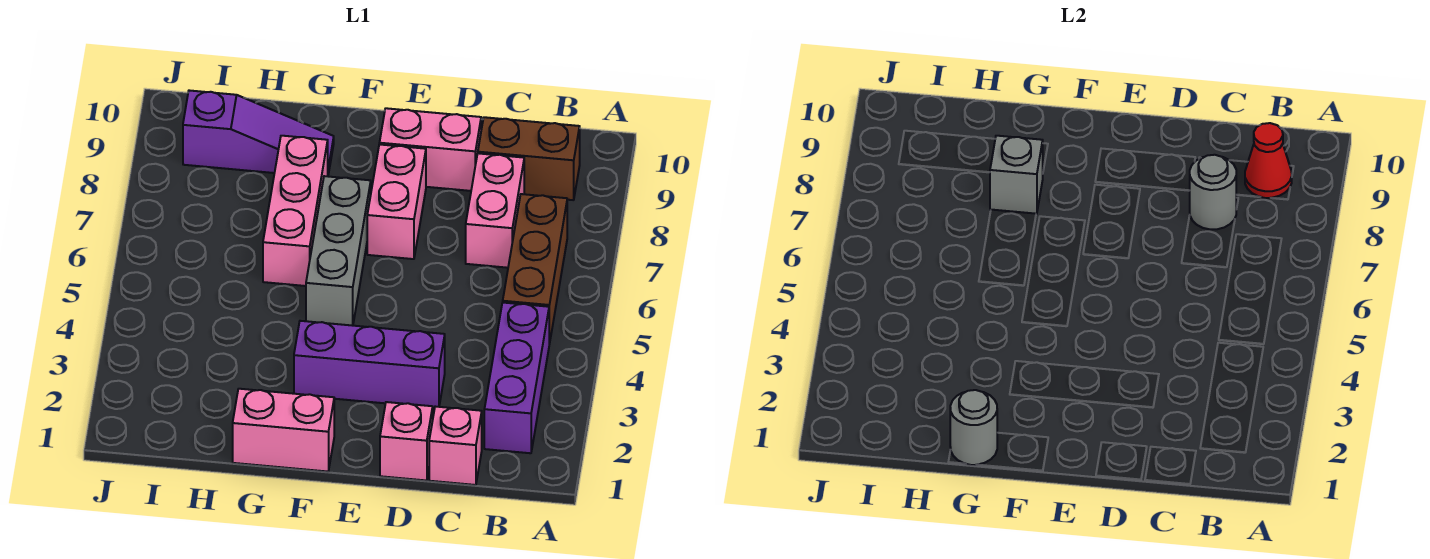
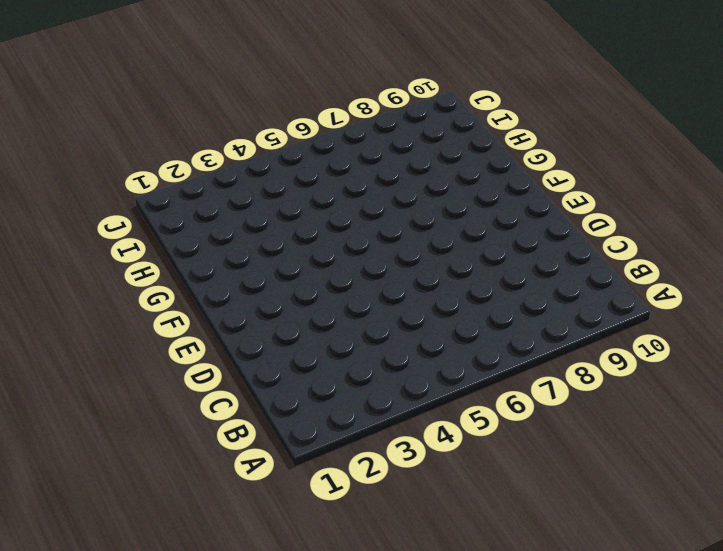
none -> purple brick B2:B4 level 1
none -> brown brick B5:B7 level 1
none -> brown brick B9:C9 level 1

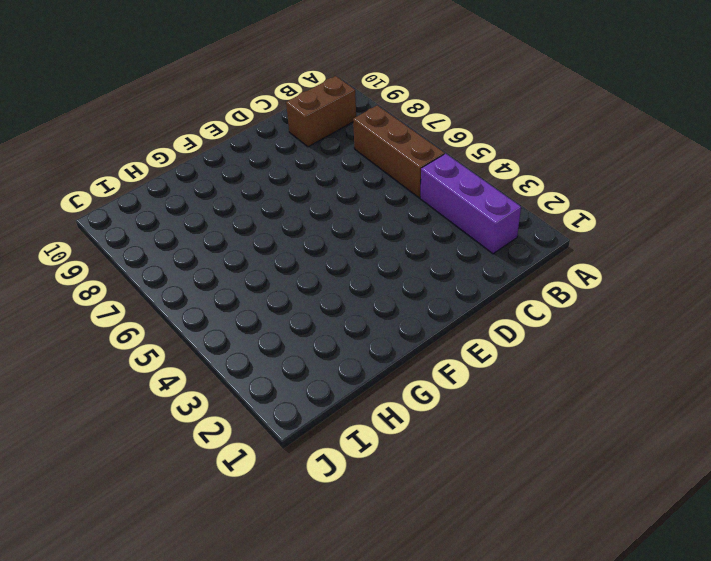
none -> pink brick C1 level 1
none -> pink brick C7:C8 level 1
none -> pink brick D1 level 1

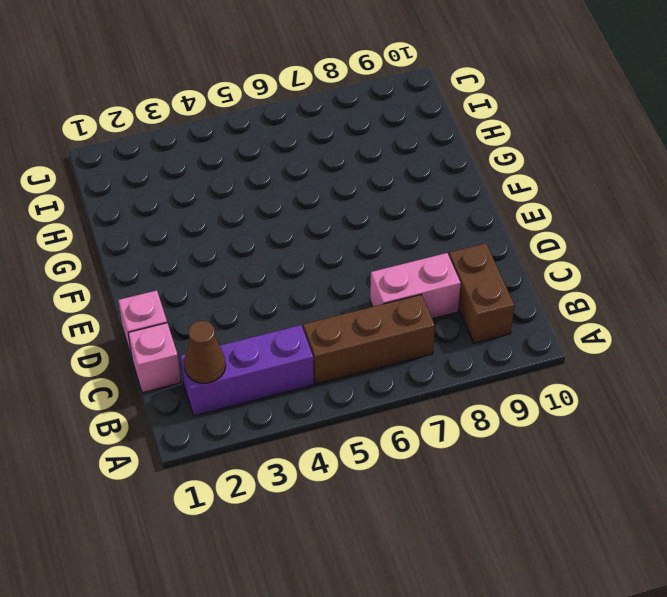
brown cone B2 level 2 -> none
none -> purple brick D3:F3 level 1
none -> pink brick D9:E9 level 1
none -> pink brick E7:E8 level 1

